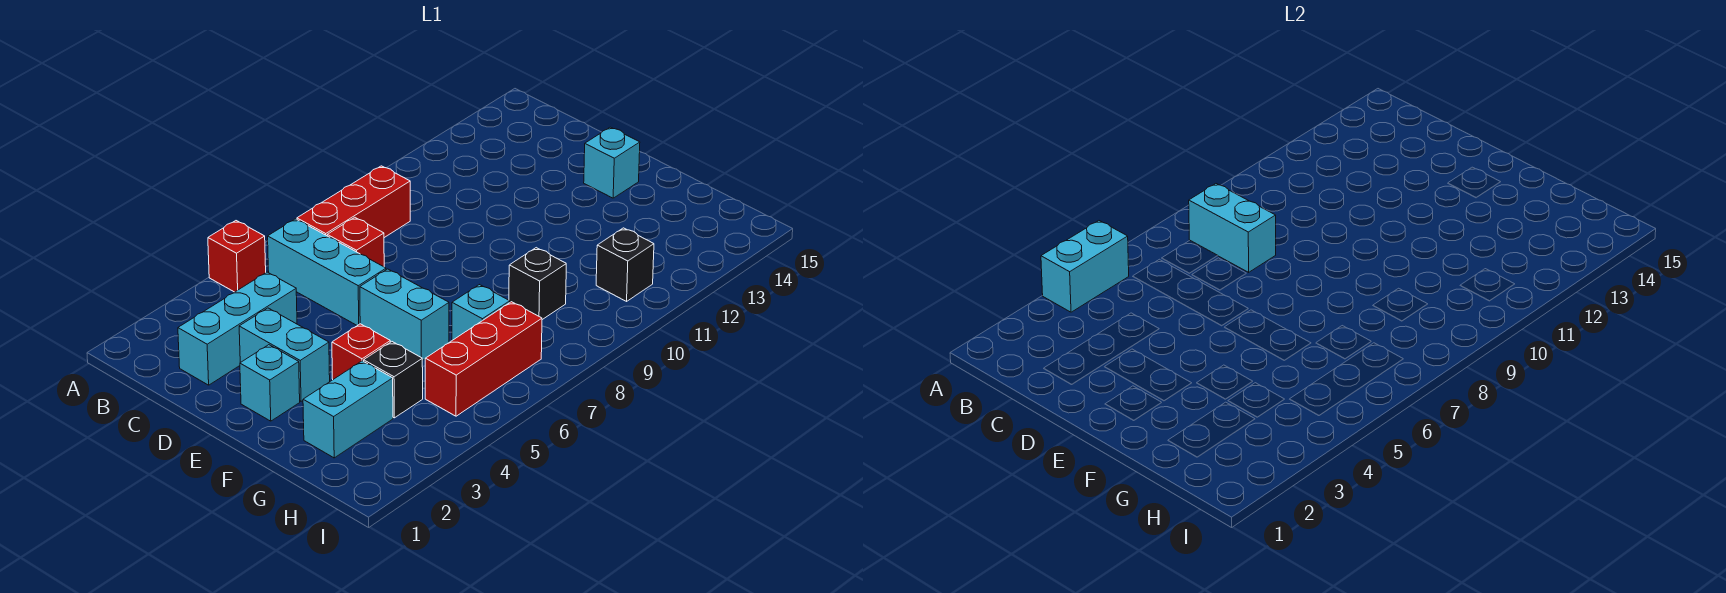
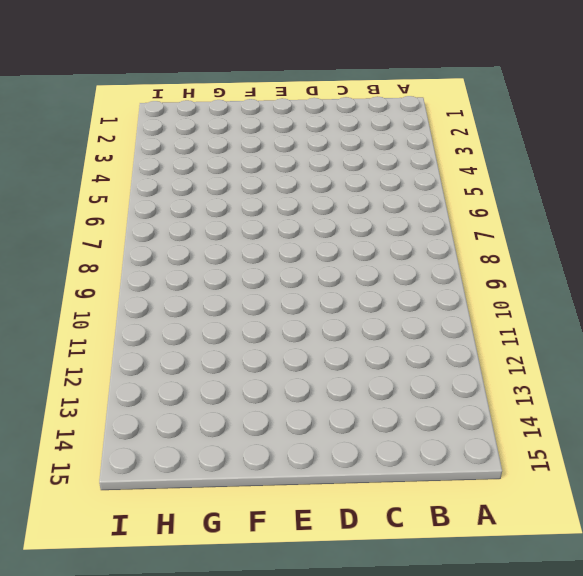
none -> red brick A5 level 1
none -> cyan brick B6:D6 level 1
none -> red brick B7:B9 level 1

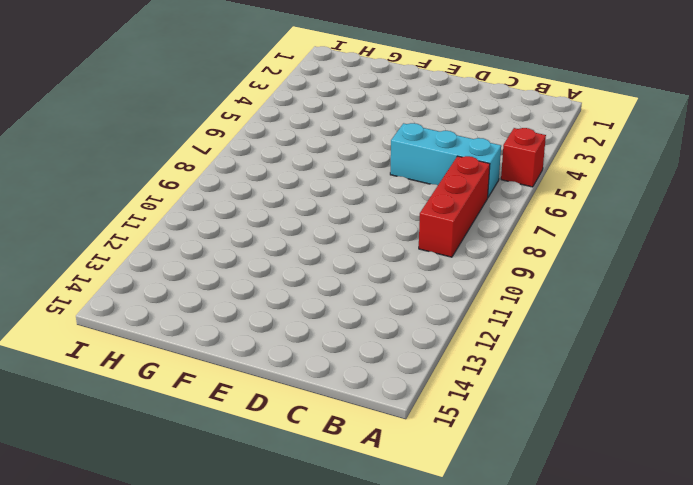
none -> cyan brick C2:C4 level 1
none -> red brick C7 level 1
none -> cyan brick D3:E3 level 1

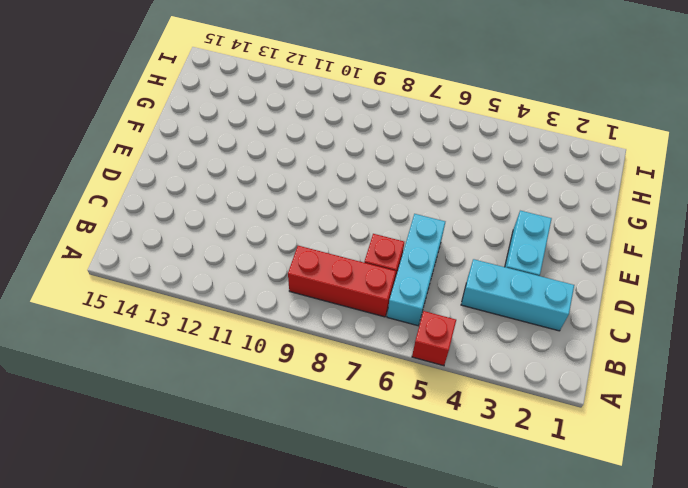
none -> cyan brick E2 level 1
none -> cyan brick E6:F6 level 1
none -> cyan brick E14 level 1

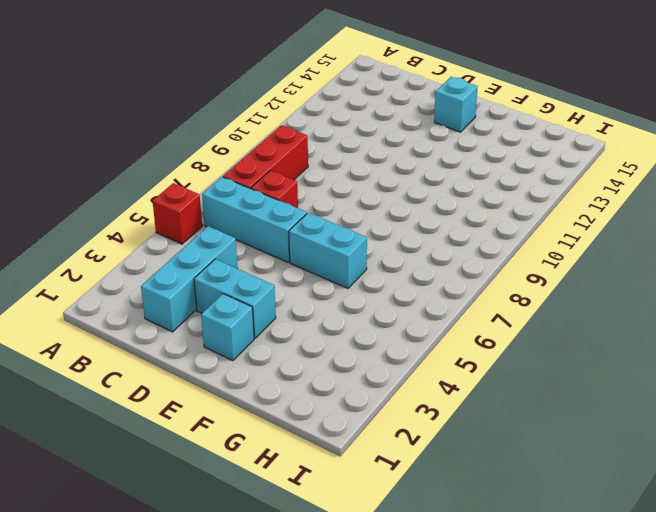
none -> red brick F4 level 1
none -> cyan brick G2:G3 level 1
none -> black brick G4 level 1

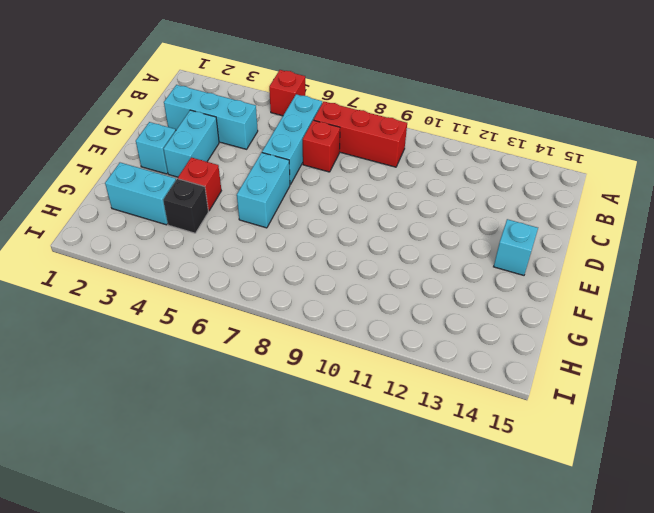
none -> cyan brick G7 level 1
none -> black brick G9 level 1
none -> red brick H5:H7 level 1

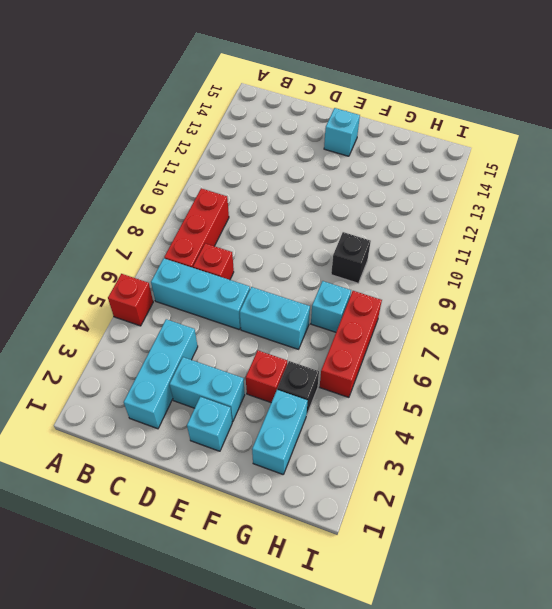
none -> black brick H11 level 1
none -> cyan brick A4:A5 level 2
none -> cyan brick B8:C8 level 2

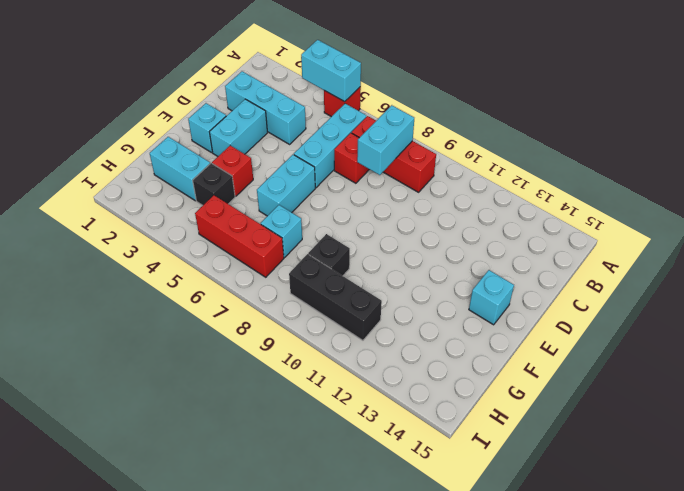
black brick H9:H11 level 1 -> black brick H11 level 1

